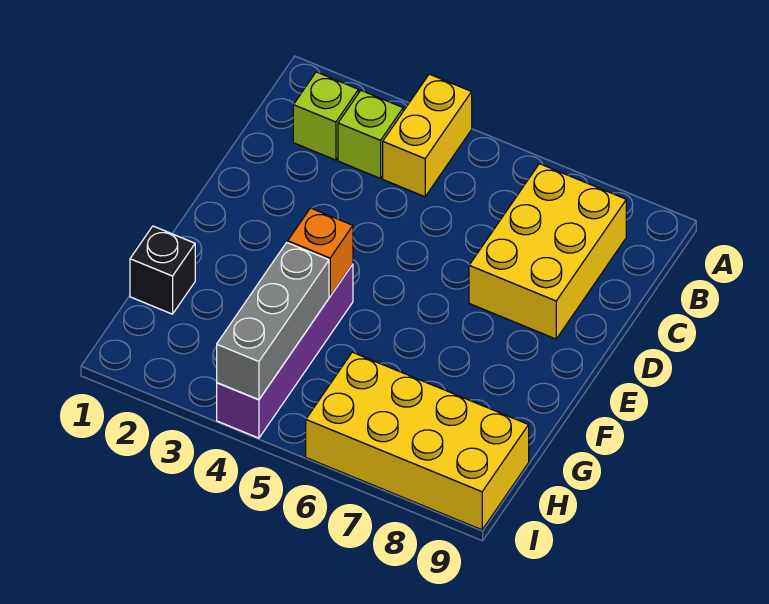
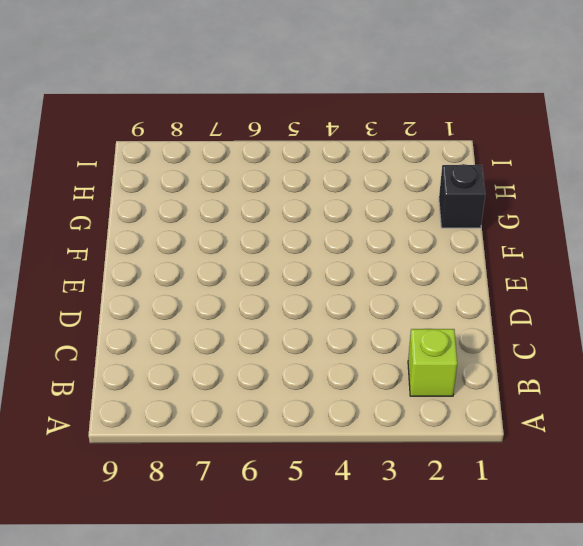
none -> yellow brick A4:B4 level 1
none -> lime brick B3 level 1

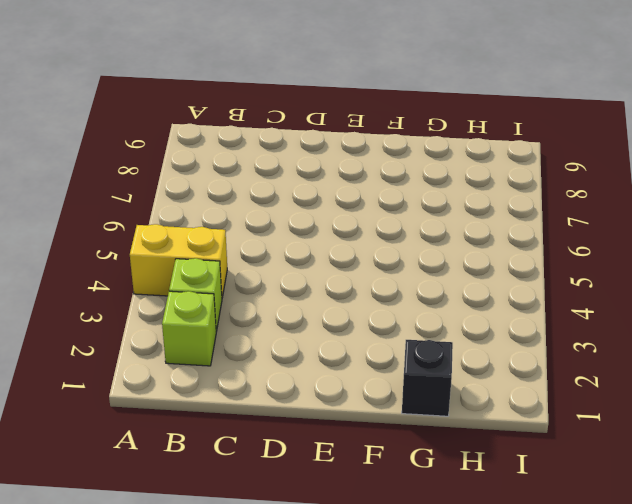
none -> yellow brick B7:D8 level 1
none -> purple brick F4:I4 level 1

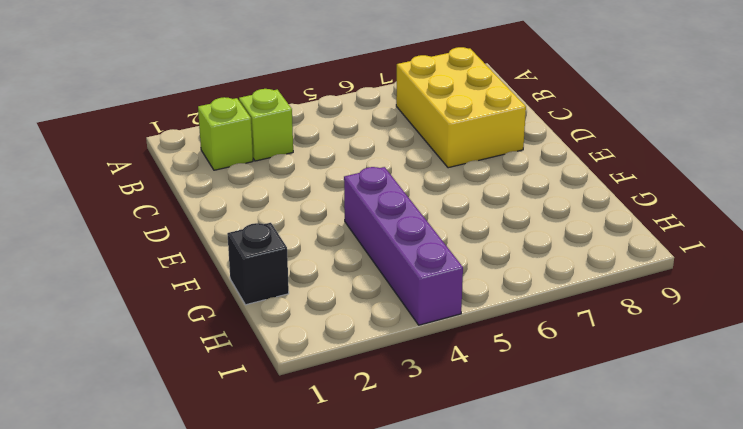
none -> yellow brick A4:B4 level 1
none -> yellow brick H6:I9 level 1

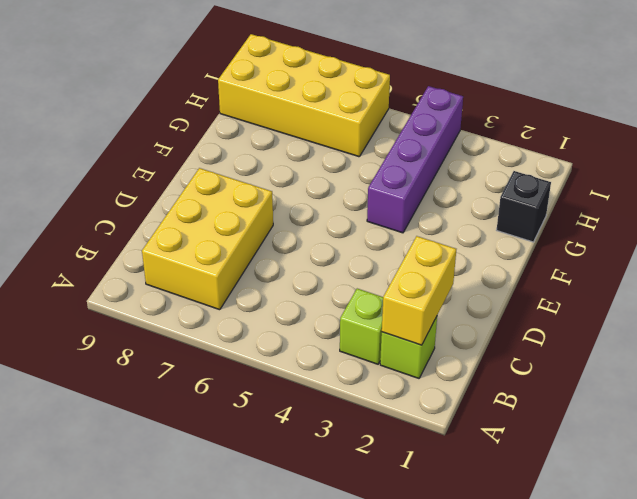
yellow brick B2:C2 level 2 -> yellow brick A4:B4 level 1
none -> orange brick F4 level 2
none -> grey brick G4:I4 level 2

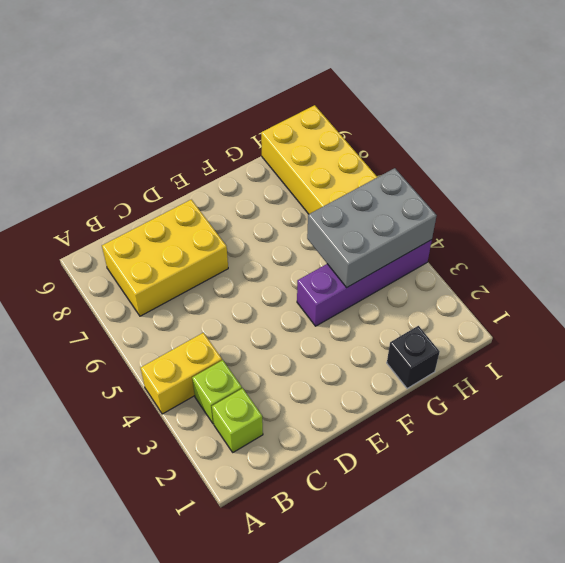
grey brick G4:I5 level 2 -> grey brick G4:I4 level 2
none -> orange brick F4 level 2

